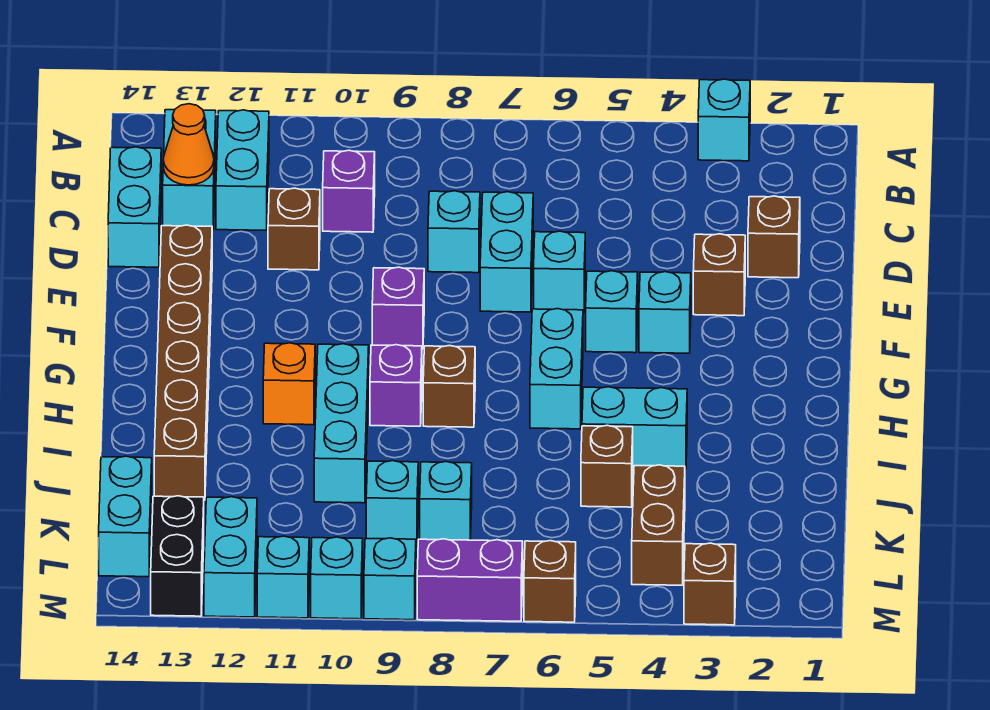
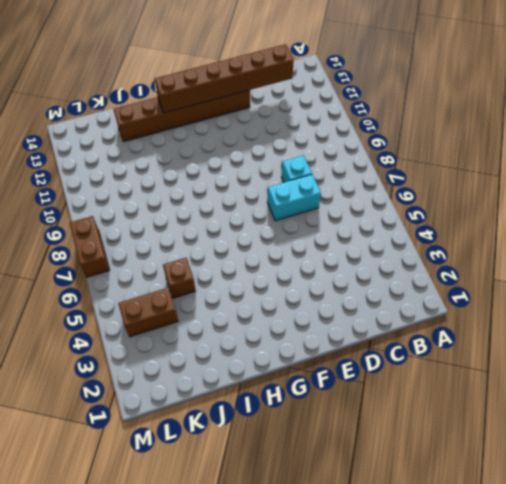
brown brick C13:H13 level 2 -> orange cone C13 level 2
brown brick M7:M8 level 1 -> purple brick M7:M8 level 1
none -> cyan brick A3 level 1
none -> cyan brick B12:C12 level 1
none -> cyan brick B13:C13 level 1
none -> purple brick C10 level 1

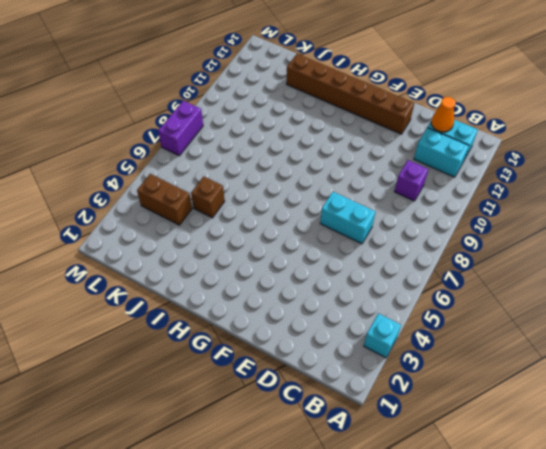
none -> cyan brick C14:D14 level 1
none -> brown brick D2 level 1
none -> cyan brick D8 level 1
none -> brown brick D11 level 1

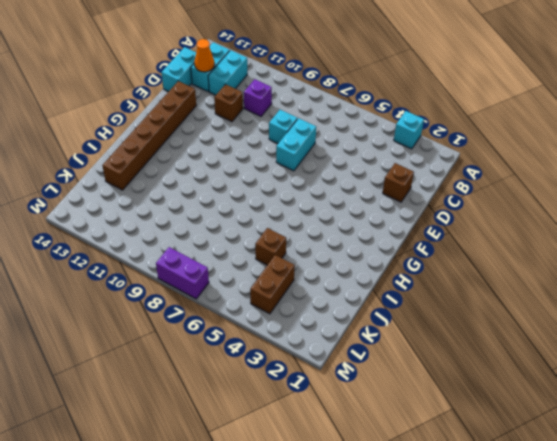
none -> brown brick E3 level 1
none -> cyan brick E6 level 1
none -> cyan brick F4 level 1
none -> cyan brick F5 level 1

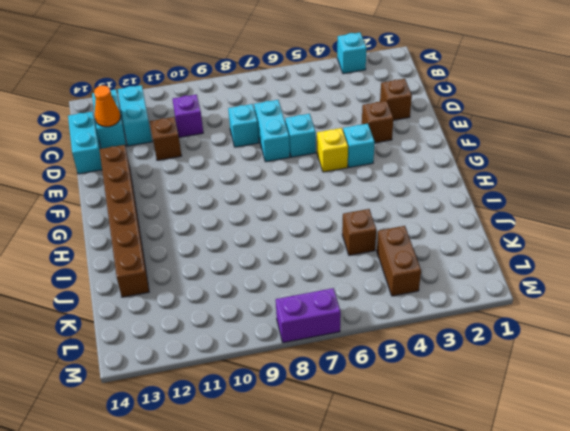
yellow brick F5 level 1 -> cyan brick F5 level 1
none -> purple brick F9 level 1
none -> cyan brick G6:H6 level 1
none -> brown brick H8 level 1
none -> purple brick H9 level 1

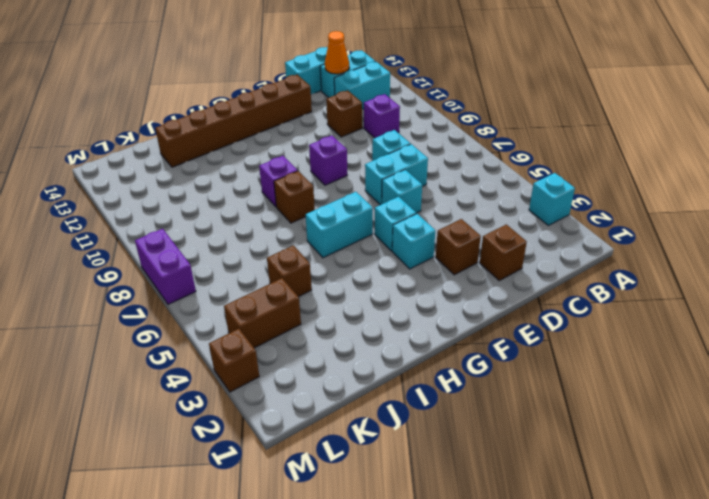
none -> cyan brick H10:J10 level 1
none -> orange brick H11 level 1
none -> cyan brick I4:I5 level 1
none -> cyan brick K8 level 1

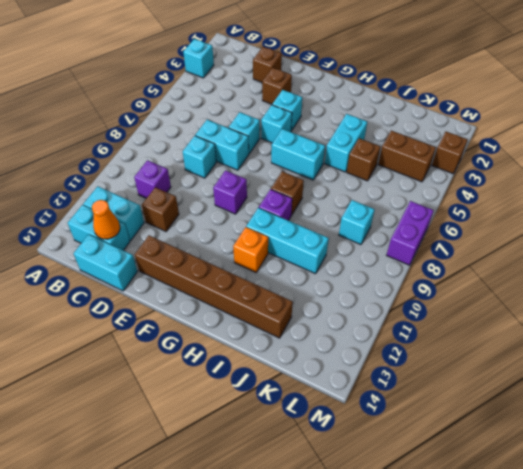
none -> cyan brick K9 level 1
none -> cyan brick K14:L14 level 1
none -> cyan brick L12:M12 level 1
none -> black brick L13:M13 level 1

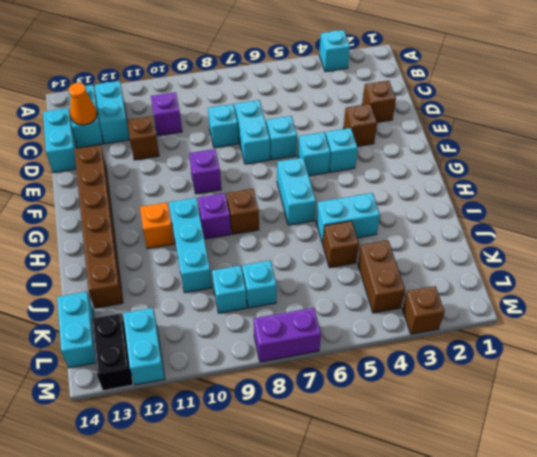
none -> brown brick M6 level 1
none -> cyan brick M9 level 1
none -> cyan brick M10 level 1
none -> cyan brick M11 level 1

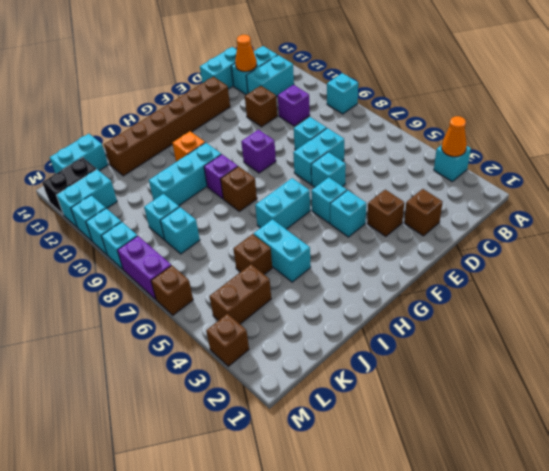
orange cone A3 level 2 -> none
cyan brick A9 level 1 -> none

